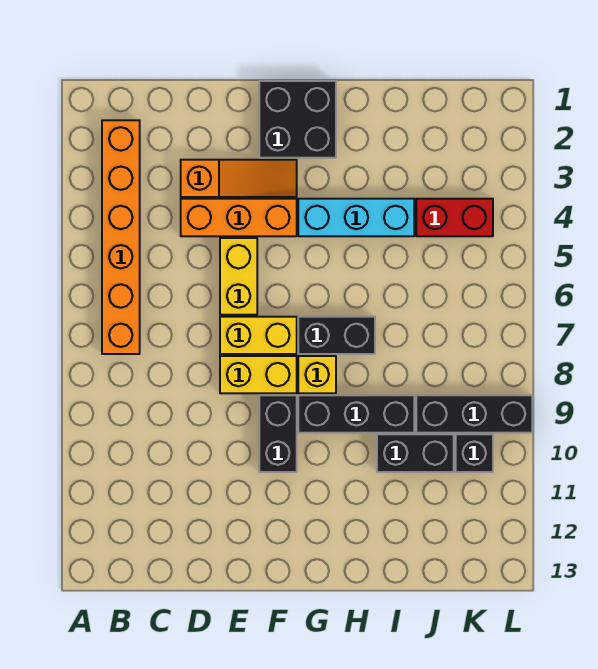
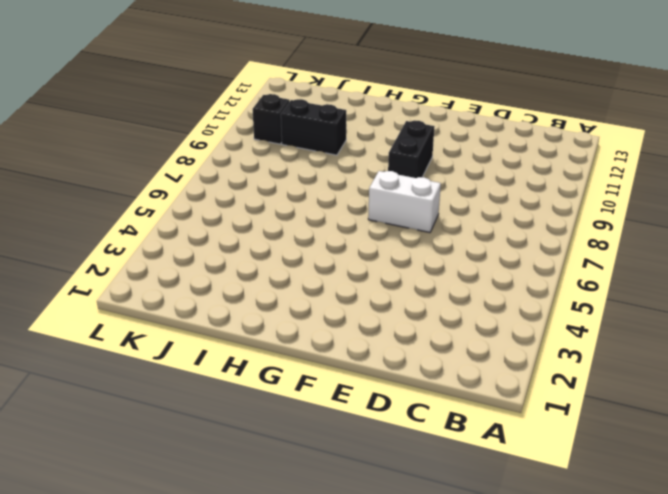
white brick E7:F7 level 1 -> yellow brick E7:F7 level 1
none -> orange brick B2:B7 level 1
none -> orange slope D3:F3 level 1 top D
none -> orange brick D4:F4 level 1

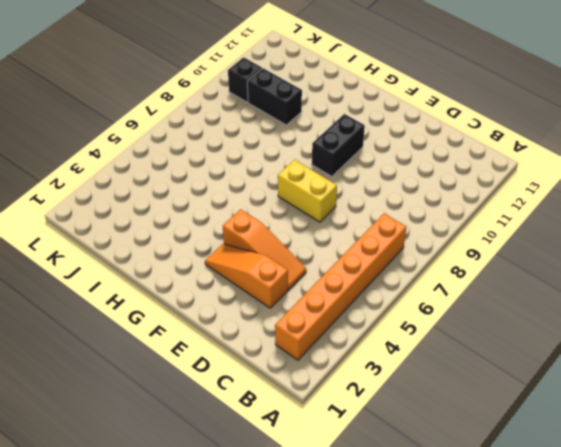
orange slope D4:F4 level 1 top F -> orange brick D4:F4 level 1
none -> yellow brick E5:E6 level 1
none -> yellow brick E8:F8 level 1
none -> black brick F1:G2 level 1

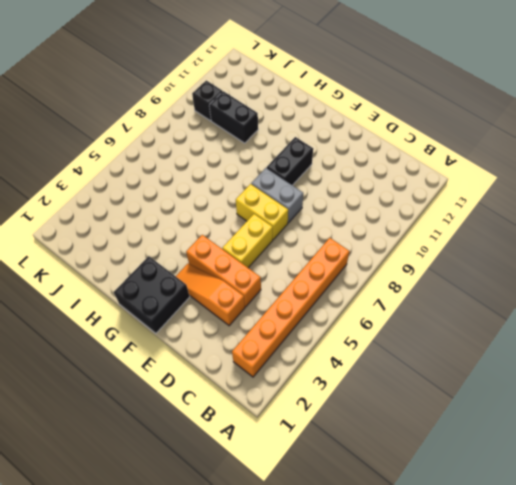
grey brick E8:F8 level 1 -> yellow brick E8:F8 level 1
none -> cyan brick G4:I4 level 1
none -> black brick G7:H7 level 1
none -> yellow brick G8 level 1

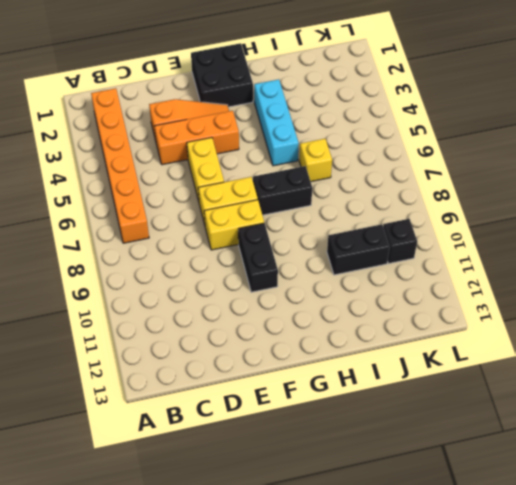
cyan brick H3:H5 level 1 -> cyan brick G4:I4 level 1
yellow brick I6 level 1 -> yellow brick G8 level 1
none -> black brick G9:I9 level 1
none -> red brick J4:K4 level 1
none -> black brick J9:L9 level 1

